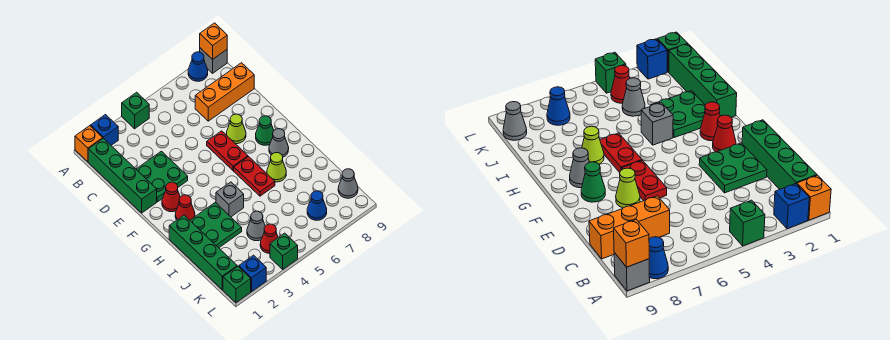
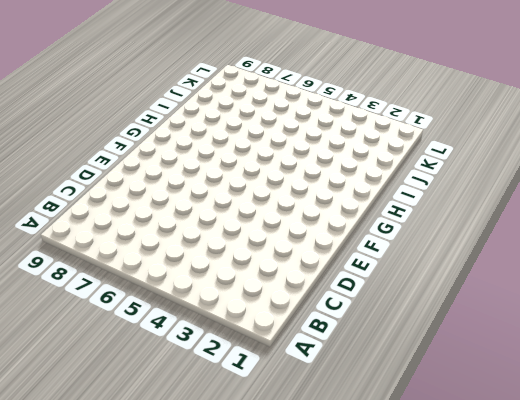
none -> orange brick A1 level 1
none -> blue brick A2 level 1
none -> green brick A4 level 1

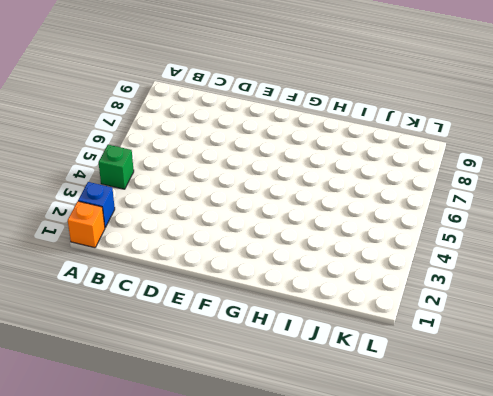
none -> blue cone A8 level 1
none -> grey brick A9 level 1
none -> green brick B1:E1 level 1

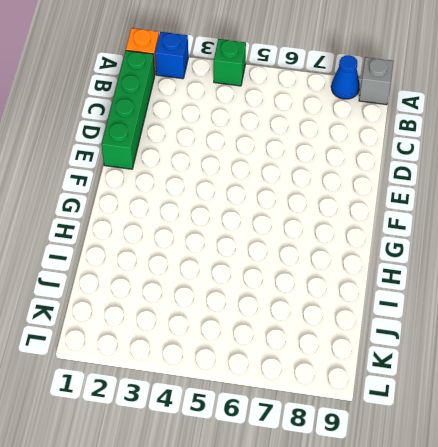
none -> orange brick C7:C9 level 1
none -> green plate D2:E3 level 1
none -> red plate E6:F6 level 1

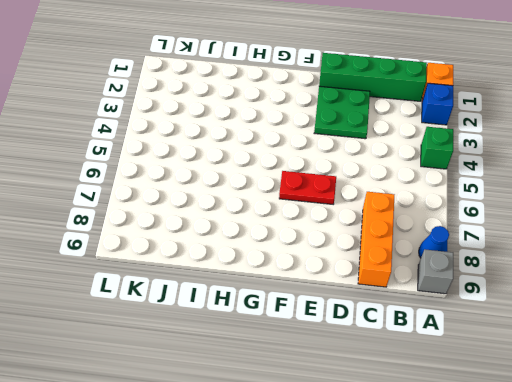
none -> lime cone E7 level 1
none -> red cone F2 level 1
none -> green cone F8 level 1

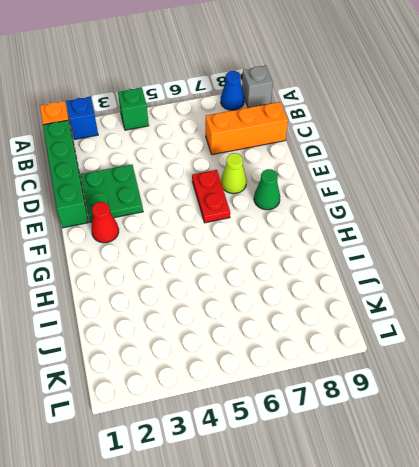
none -> red cone G2 level 1
none -> red plate G6:H6 level 1
none -> grey cone G8 level 1

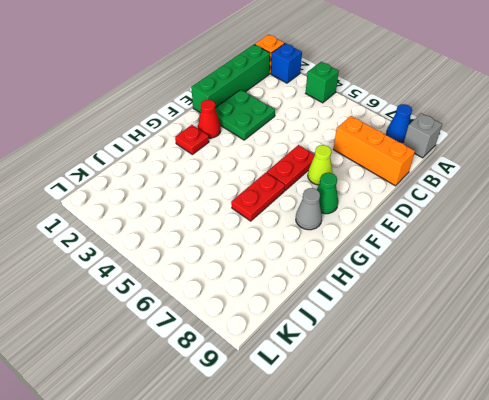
red plate G2 level 1 -> red cone G2 level 1
none -> green brick H1:K1 level 1
none -> green plate H2:I3 level 1
none -> grey brick H4 level 1

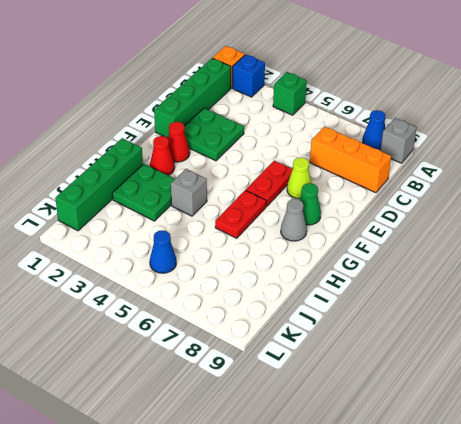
blue cone K5 level 1 -> blue cone K7 level 1
none -> lime cone H7 level 1
none -> grey cone J4 level 1
none -> red cone K4 level 1

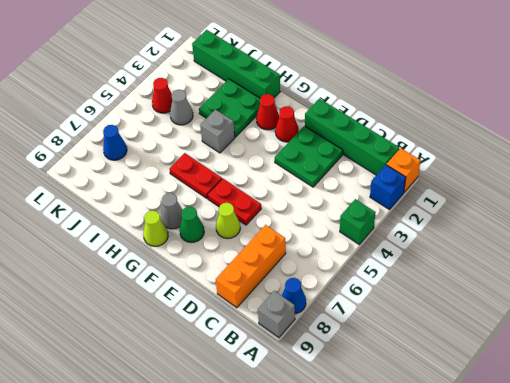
lime cone G9 level 1 -> lime cone H7 level 1
none -> grey cone K9 level 1
none -> green brick L1 level 1
none -> blue brick L2 level 1

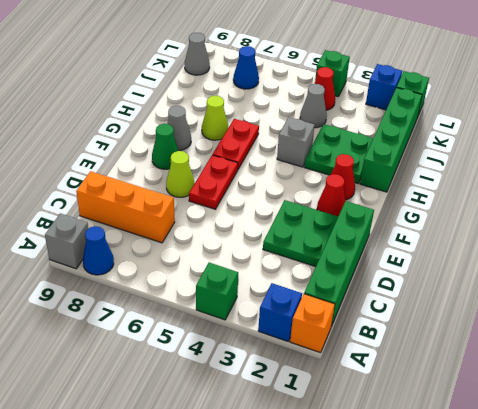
none -> orange brick A9 level 2

